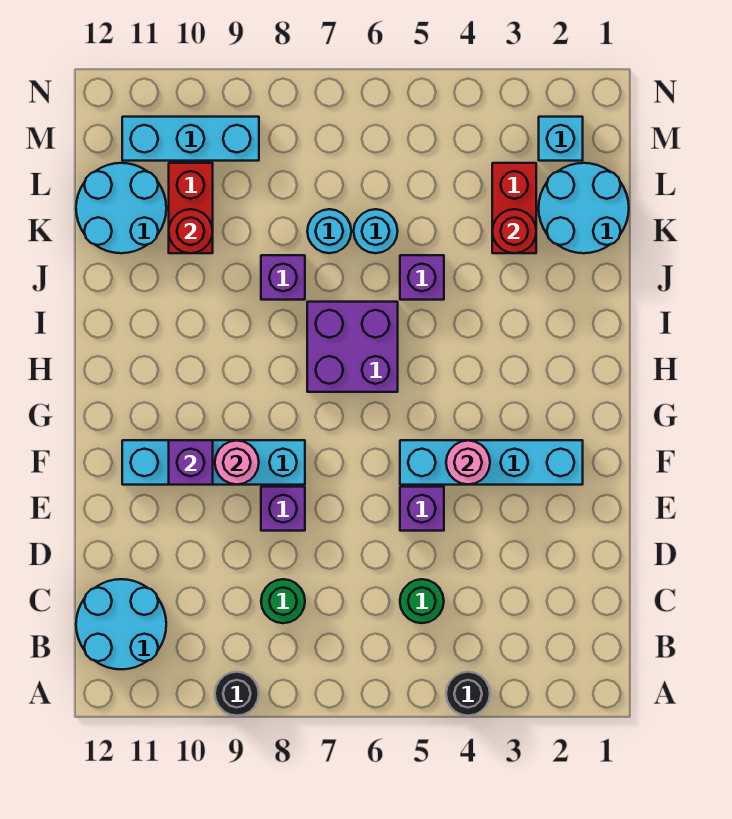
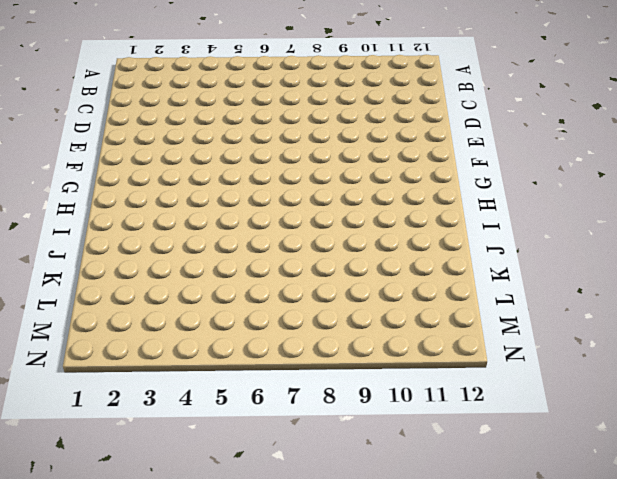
none -> black round brick A4 level 1
none -> black round brick A9 level 1
none -> cyan round brick B11:C12 level 1

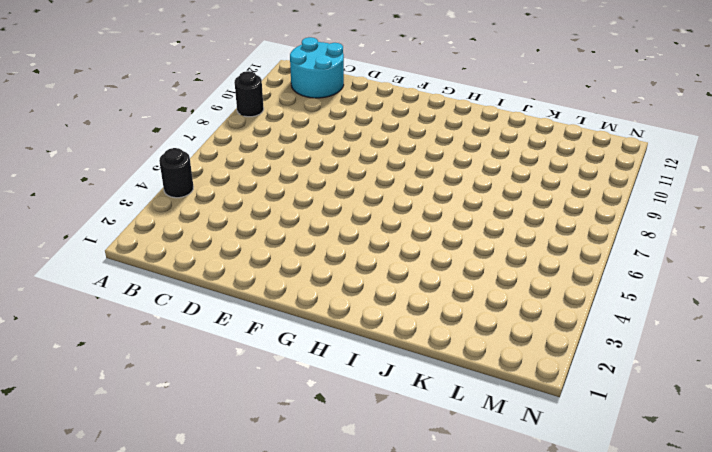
none -> green round brick C5 level 1
none -> green round brick C8 level 1
none -> purple brick E5 level 1

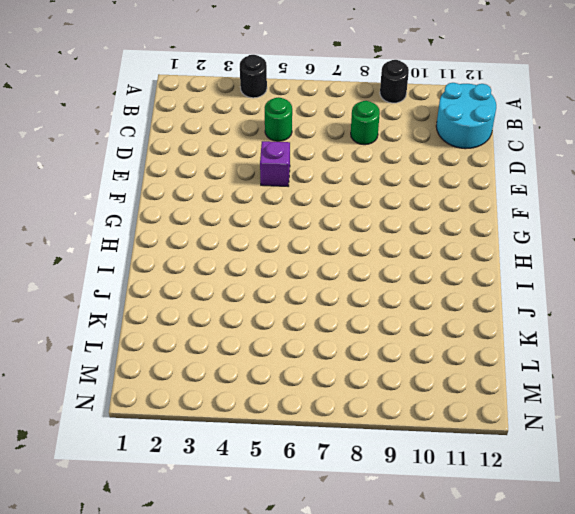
none -> purple brick E8 level 1
none -> cyan brick F2:F5 level 1
none -> cyan brick F8:F11 level 1

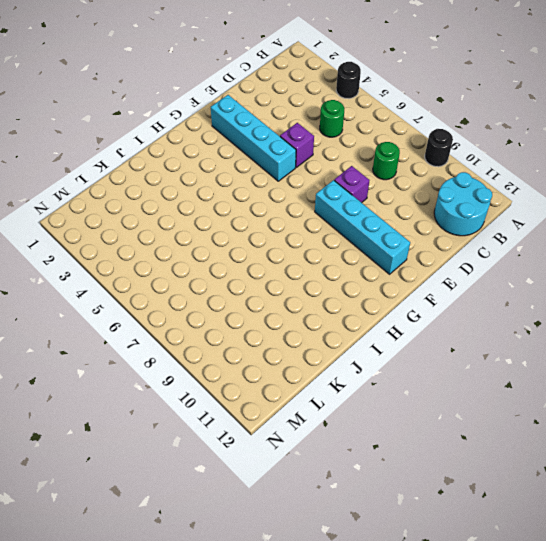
none -> purple brick H6:I7 level 1
none -> purple brick J5 level 1
none -> purple brick J8 level 1

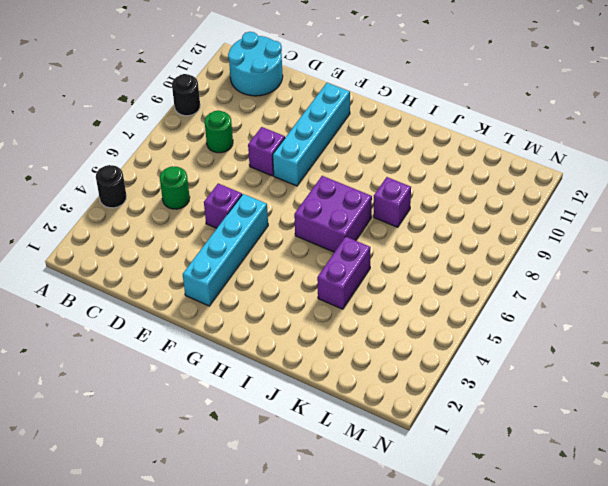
purple brick J4:J5 level 1 -> purple brick J5 level 1
none -> cyan round brick K1:L2 level 1
none -> red brick K3:L3 level 1
none -> cyan round brick K6 level 1

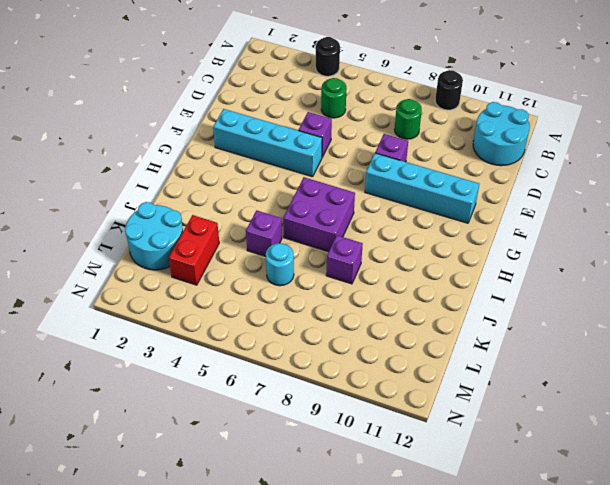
none -> cyan round brick K7 level 1
none -> red brick K10:L10 level 1
none -> cyan round brick K11:L12 level 1

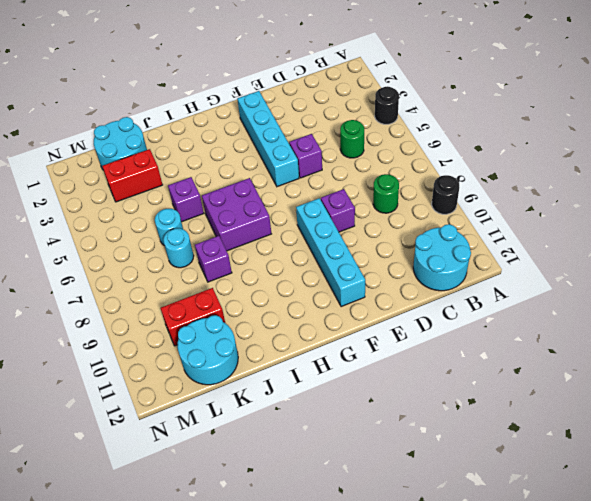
none -> cyan brick M2 level 1
none -> cyan brick M9:M11 level 1
none -> pink round brick F4 level 2

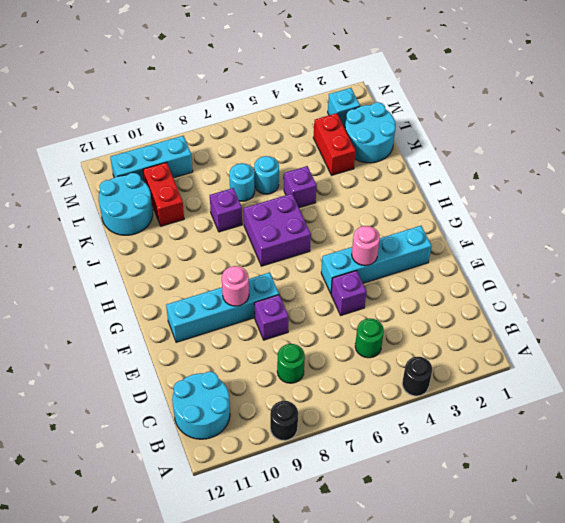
none -> purple brick F10 level 2
none -> red round brick K3 level 2
none -> red round brick K10 level 2

